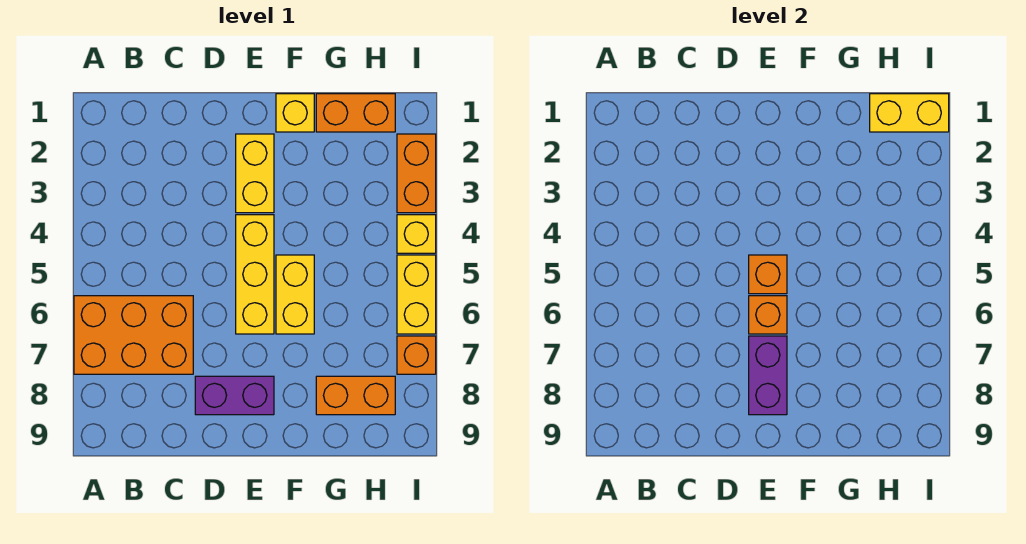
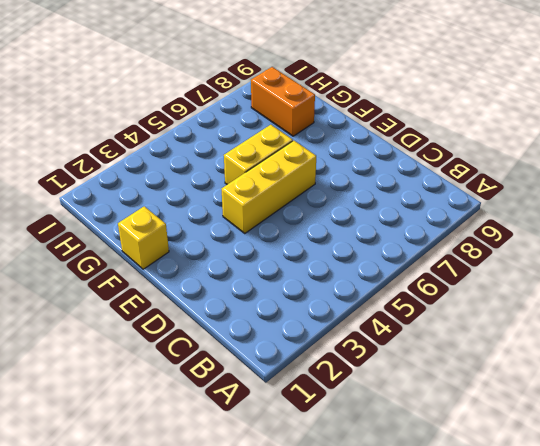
none -> orange brick A6:C7 level 1
none -> purple brick D8:E8 level 1
none -> yellow brick E2:E3 level 1

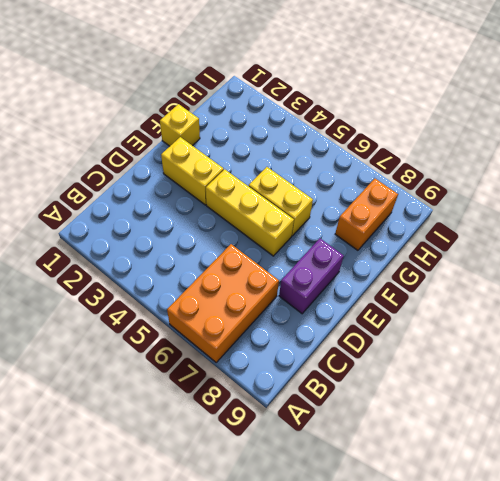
none -> orange brick G1:H1 level 1
none -> orange brick I2:I3 level 1
none -> yellow brick I4 level 1

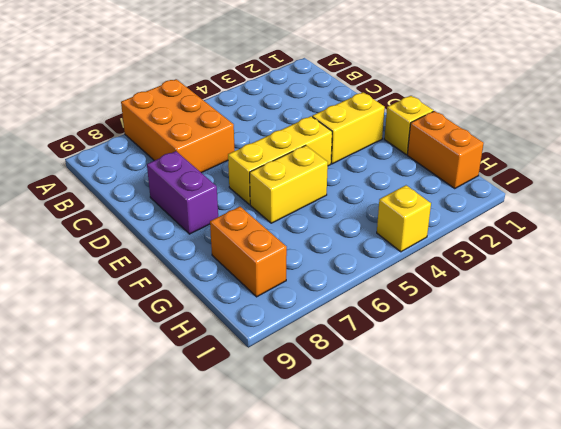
none -> orange brick I2:I3 level 1
none -> yellow brick I5:I6 level 1
none -> orange brick I7 level 1

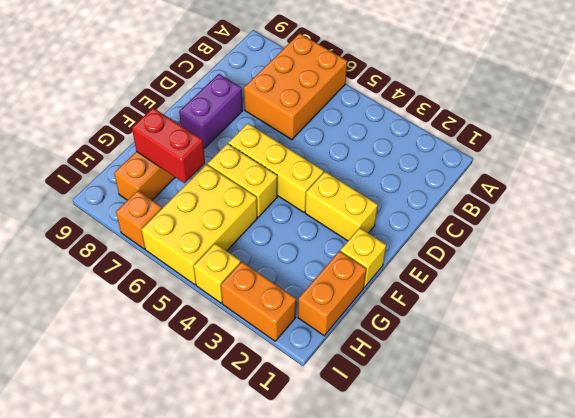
yellow brick G5:I6 level 1 -> yellow brick I5:I6 level 1
red brick G7:G8 level 2 -> none
none -> orange brick E5 level 2
none -> orange brick E6 level 2
none -> purple brick E7:E8 level 2

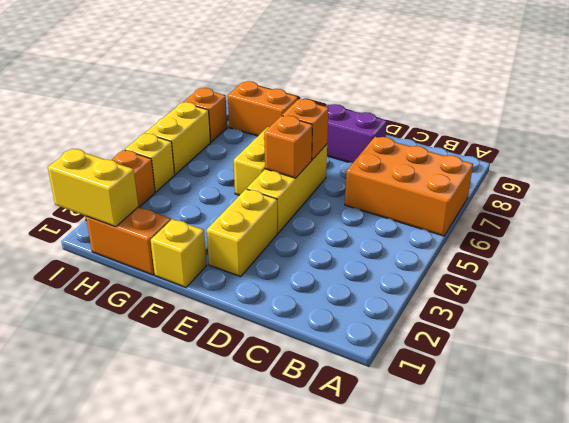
none -> purple brick E7:E8 level 2

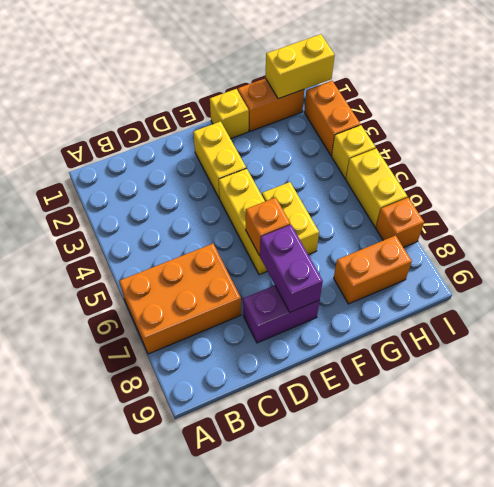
none -> orange brick E5 level 2

